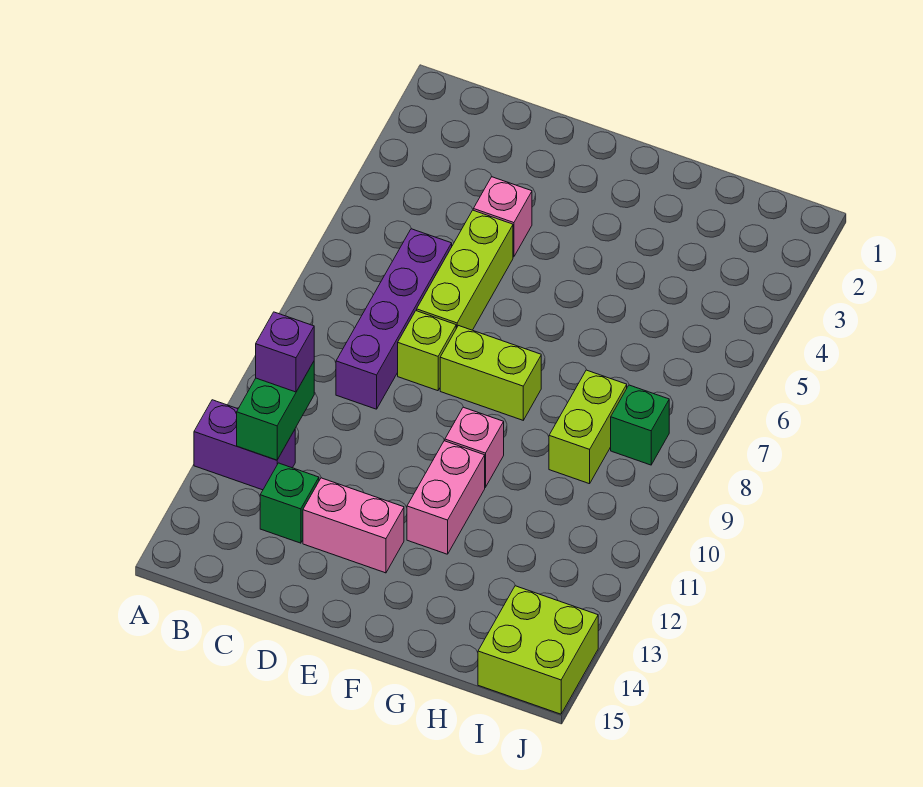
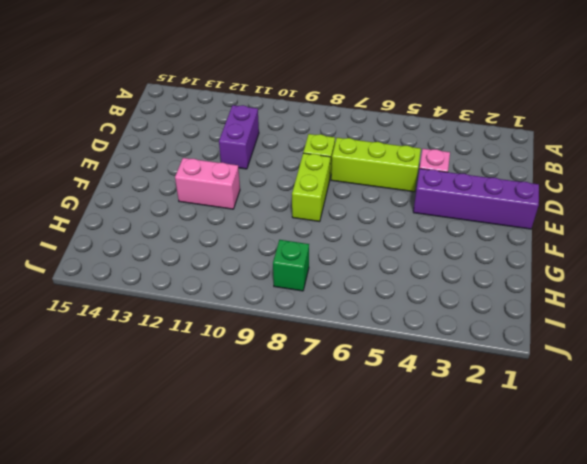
purple brick C11:D11 level 1 -> purple brick A12:B12 level 1
purple brick E1:E4 level 1 -> purple brick C6:C9 level 1
none -> green brick C13 level 1
none -> pink brick D13:E13 level 1
none -> pink brick F10 level 1

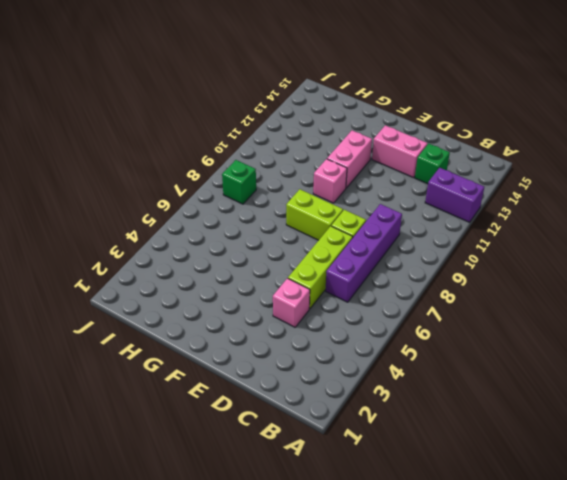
none -> lime brick H8:H9 level 1
none -> lime brick I14:J15 level 1
none -> green brick B11:B12 level 2

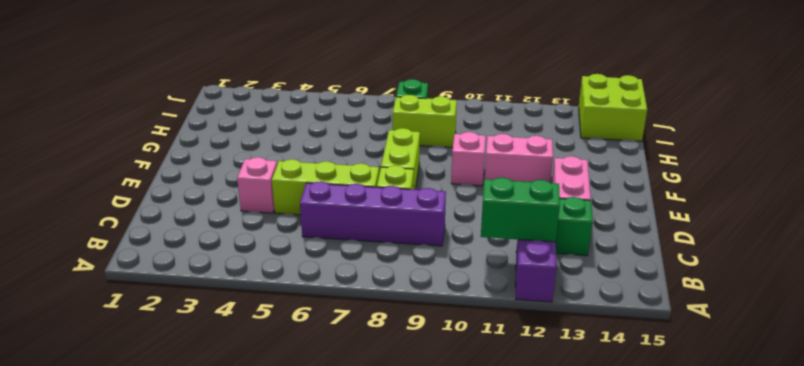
none -> purple brick B11 level 3

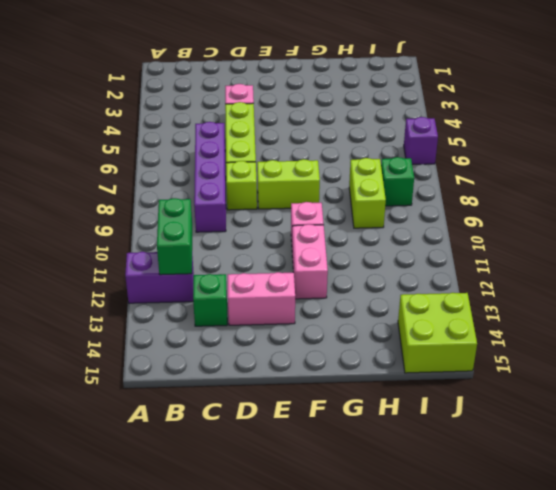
purple brick J6 level 1 -> purple brick B11 level 3

